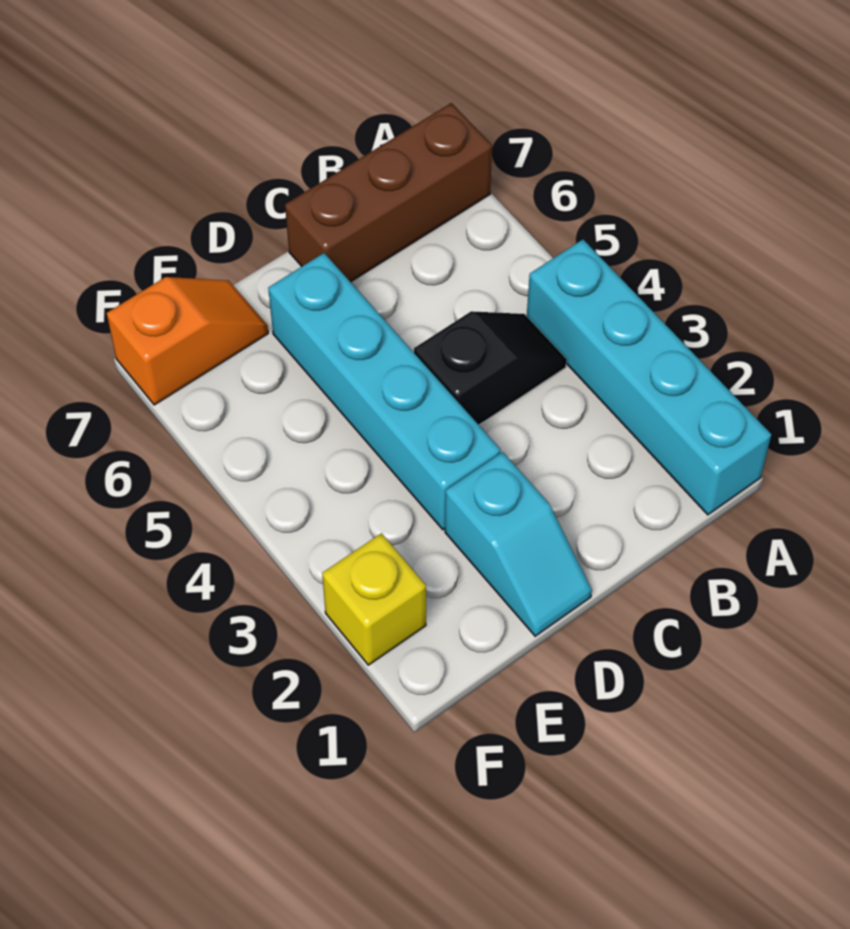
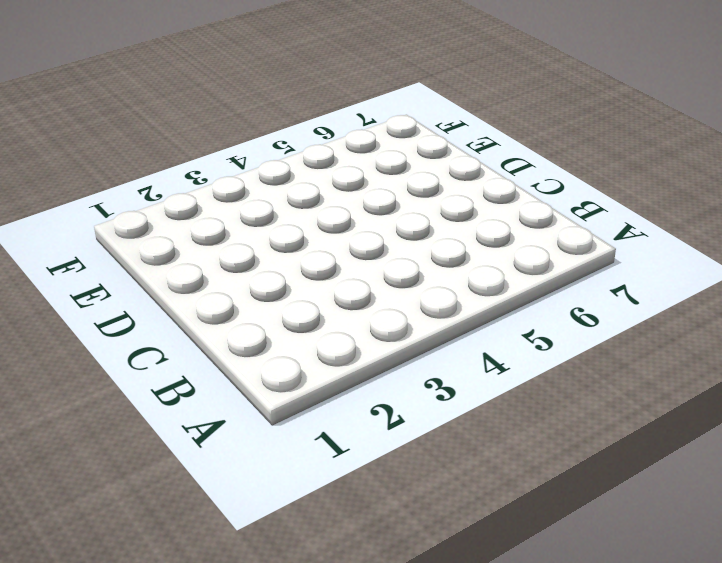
none -> cyan brick A1:A4 level 1
none -> brown brick A7:C7 level 1

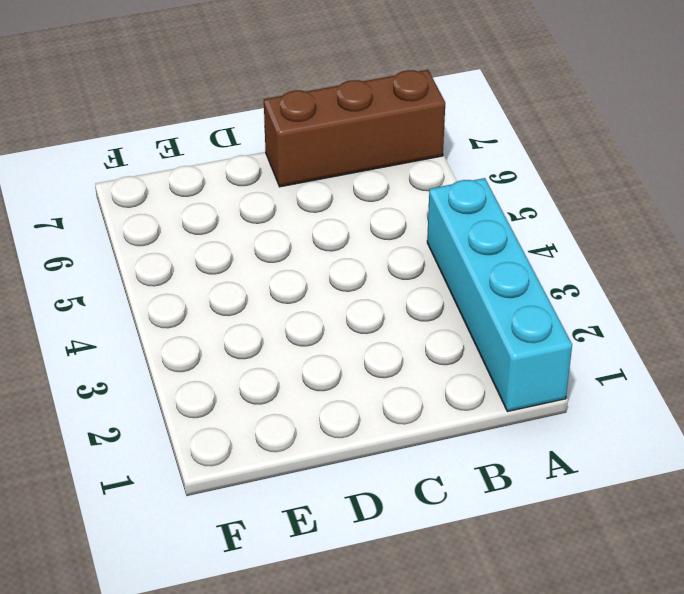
none -> black slope B4:C4 level 1 top C
none -> cyan slope D1:D2 level 1 top 2

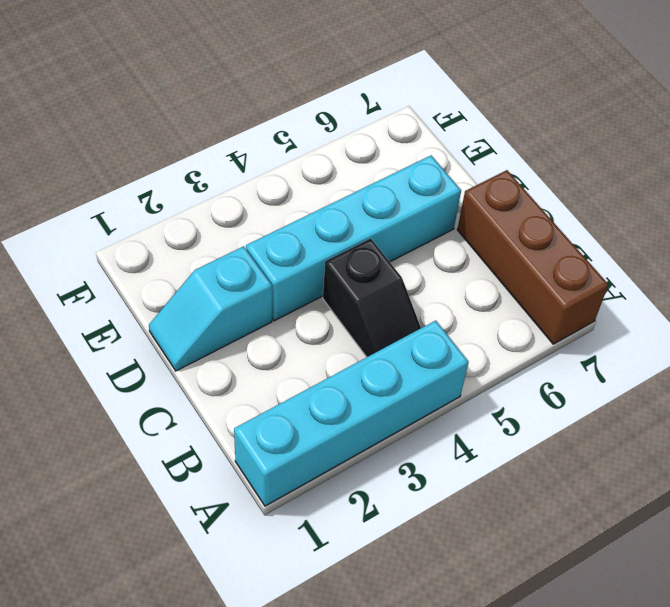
none -> orange slope E7:F7 level 1 top F
none -> yellow brick F2 level 1

